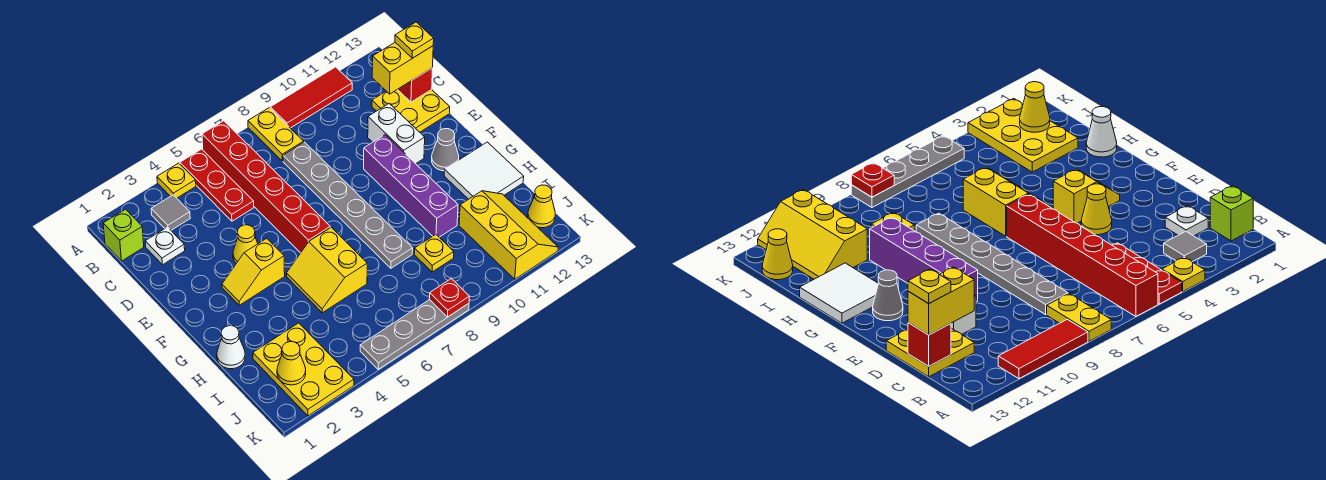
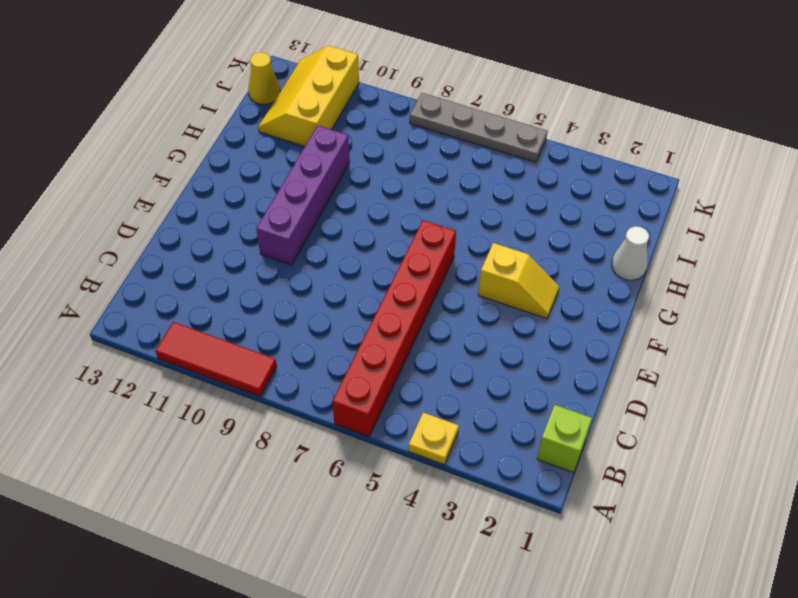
none -> red plate A5:C5 level 1
none -> yellow plate A8:B8 level 1
none -> grey tile B3 level 1

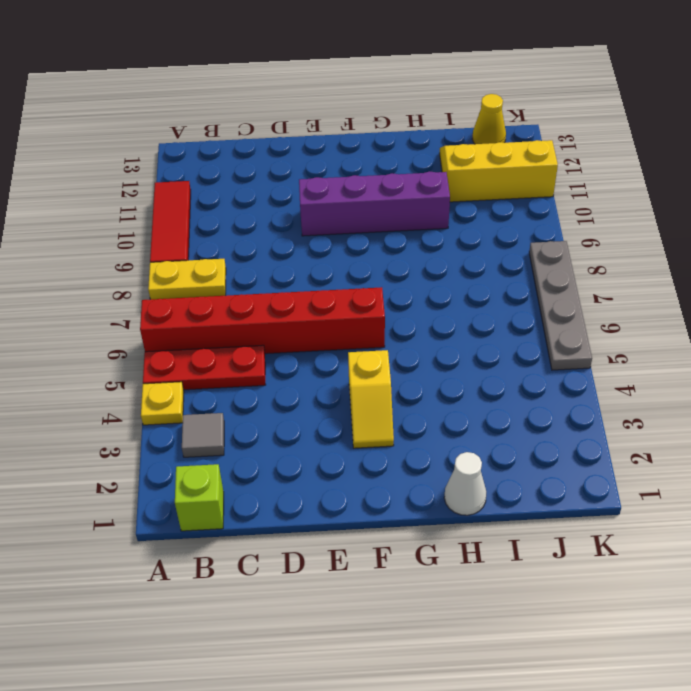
none -> white plate C2 level 1
none -> grey plate C8:H8 level 1
none -> yellow plate C12:D13 level 1

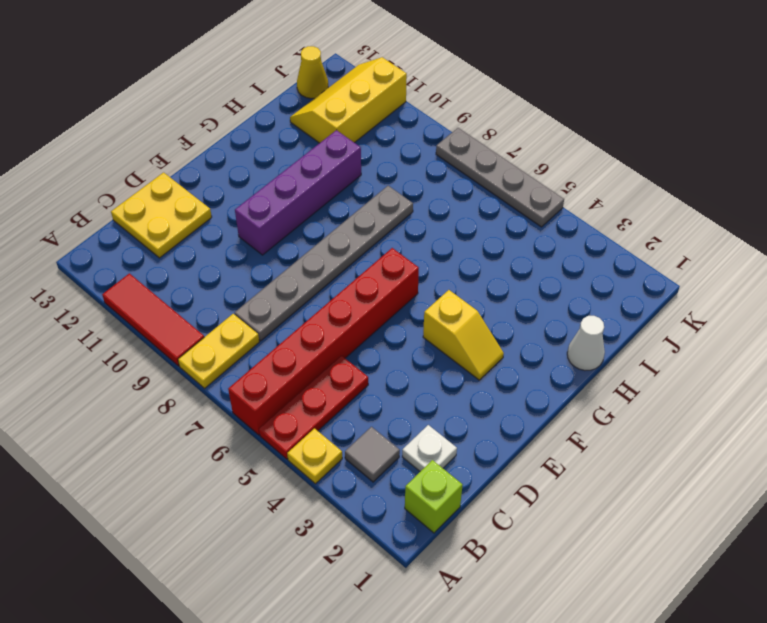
none -> white brick D11:E11 level 1
none -> yellow cone E4 level 1
none -> grey cone F12 level 1

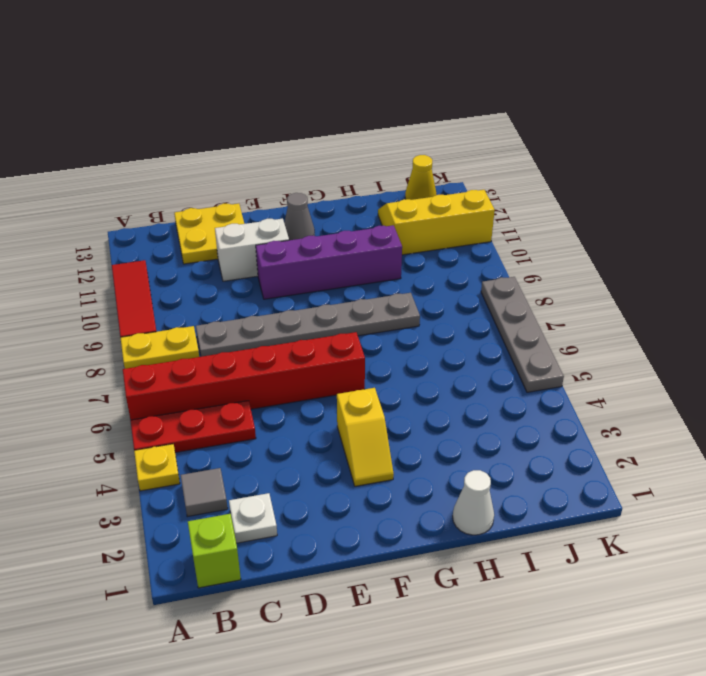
none -> yellow cone E4 level 1
none -> yellow slope G5:H6 level 1 top 6
none -> white tile G12:H13 level 1

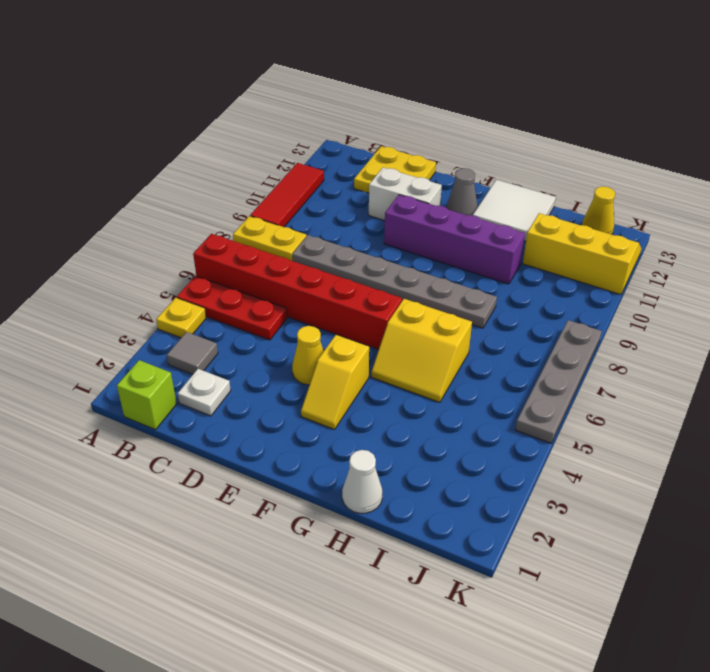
none -> yellow plate I2:K3 level 1
none -> yellow plate I9 level 1
none -> red brick C13 level 2

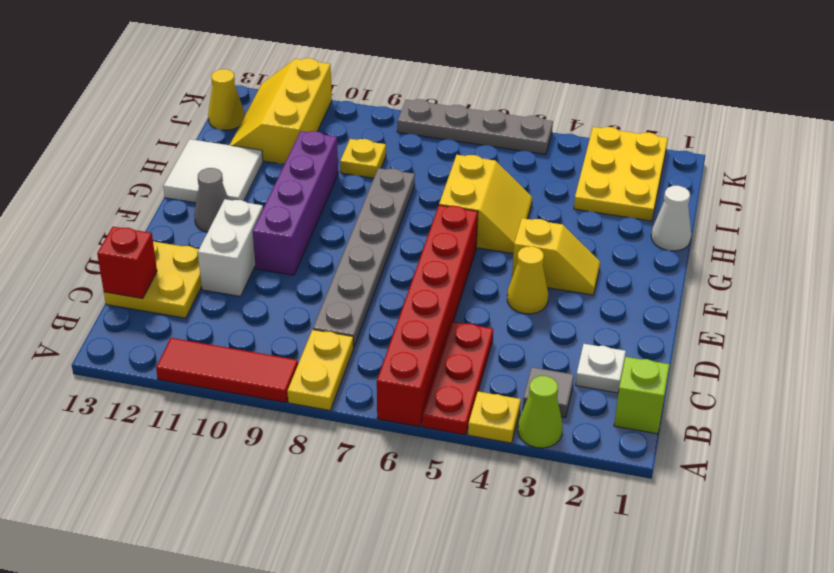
lime cone A3 level 1 -> none
none -> yellow cone J2 level 2
none -> red plate K8 level 2
none -> yellow brick C12:C13 level 3

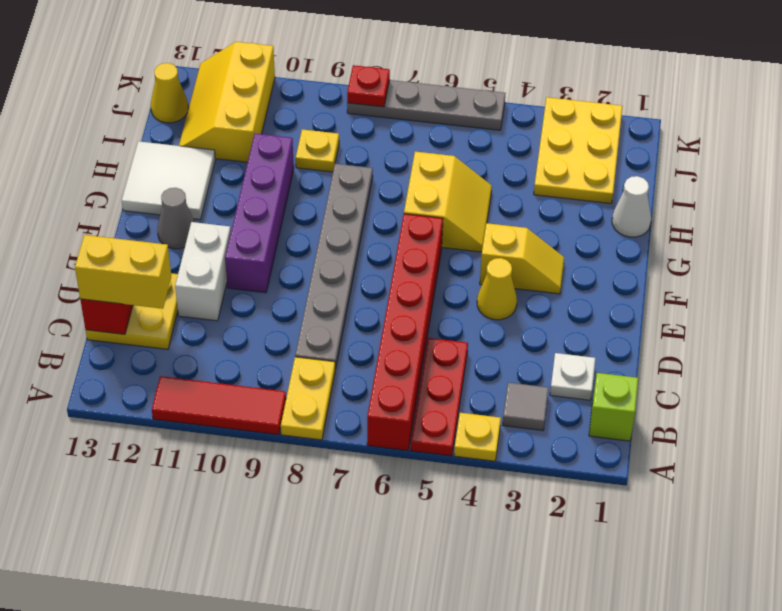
none -> yellow cone J2 level 2
none -> yellow plate C13 level 4

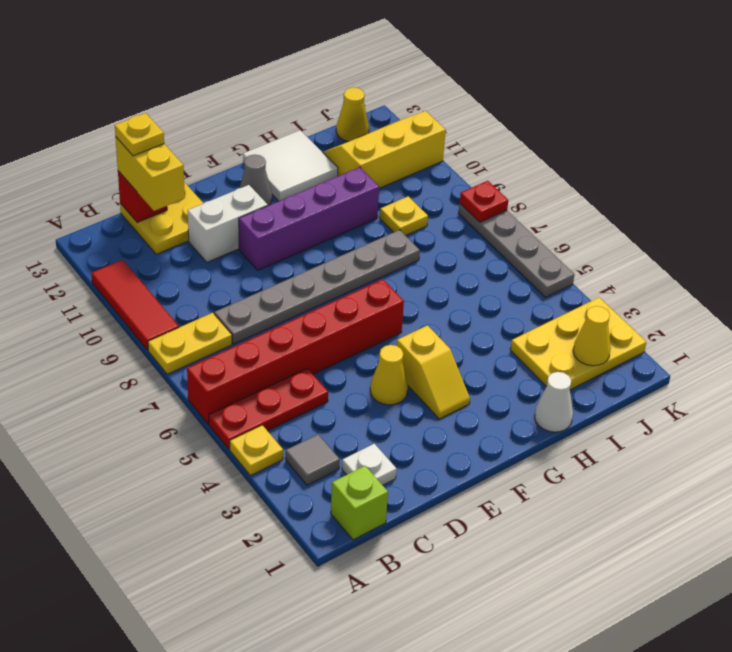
none -> yellow slope G5:H6 level 1 top 6

